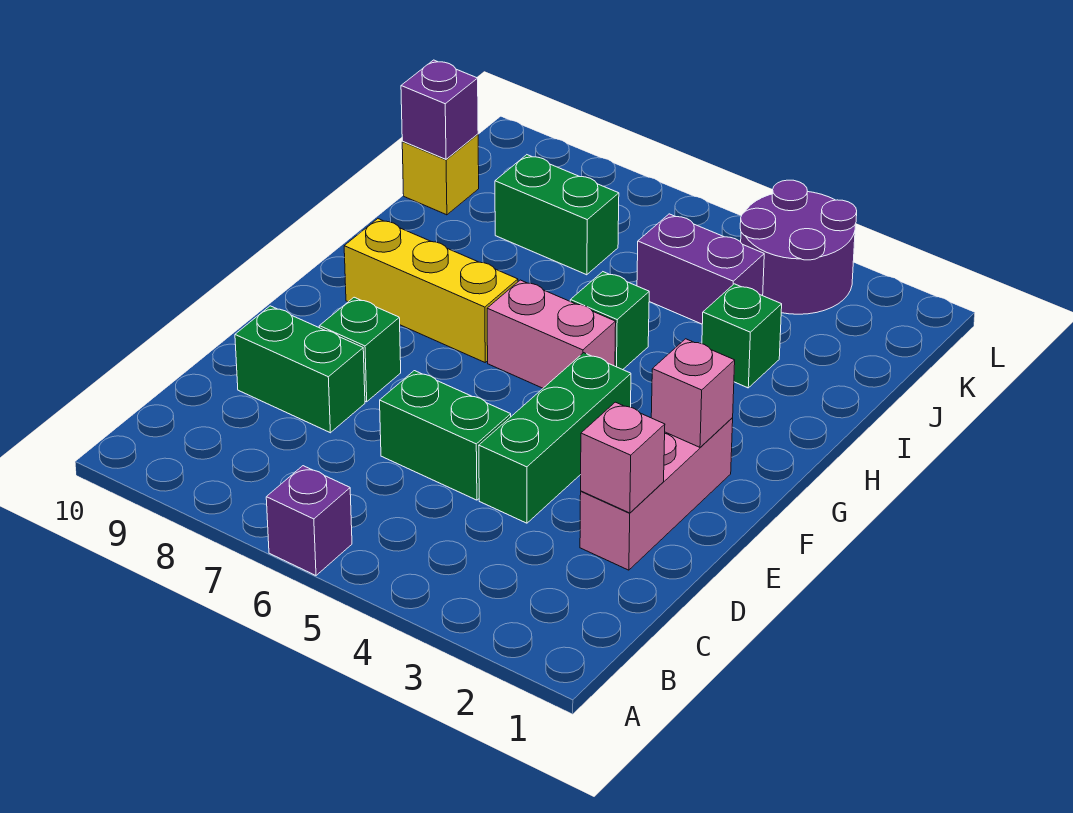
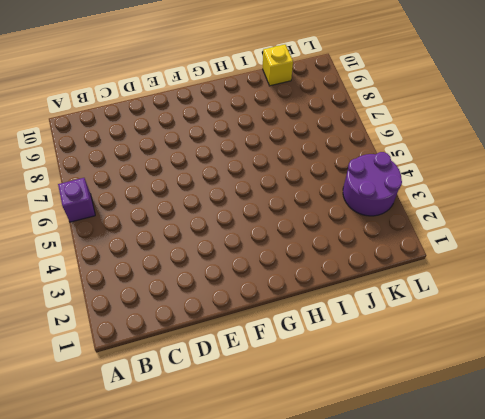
none -> pink brick D2:F2 level 1
none -> green brick D4:F4 level 1
none -> green brick D5:D6 level 1

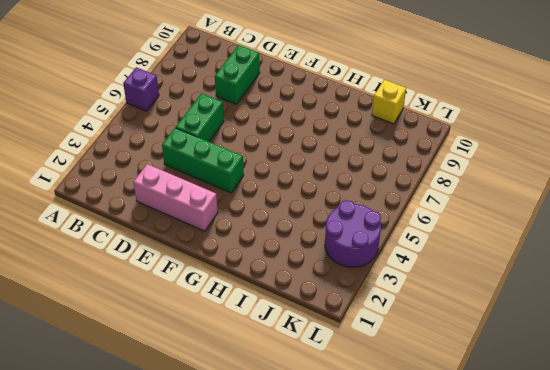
none -> green brick E8 level 1
none -> pink brick G5:G6 level 1
none -> yellow brick G7:G9 level 1

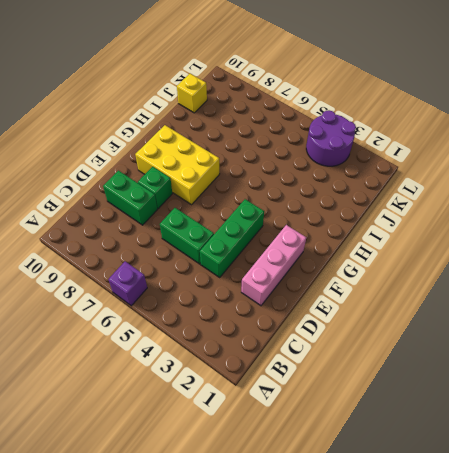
yellow brick F7:G9 level 1 -> yellow brick G7:G9 level 1
none -> pink brick G5:G6 level 1
none -> green brick H5 level 1
none -> green brick I3 level 1

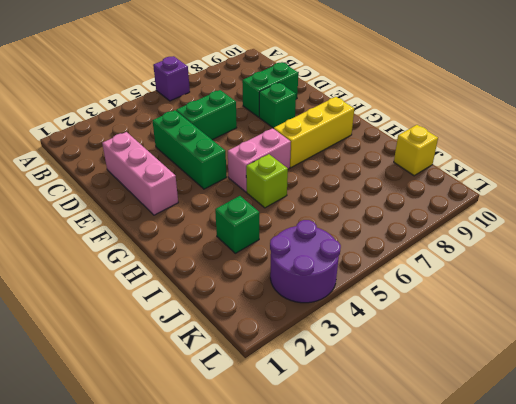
lime brick H5 level 1 -> green brick H5 level 1
none -> purple brick J4:J5 level 1
none -> green brick J7:J8 level 1
none -> pink brick D2 level 2

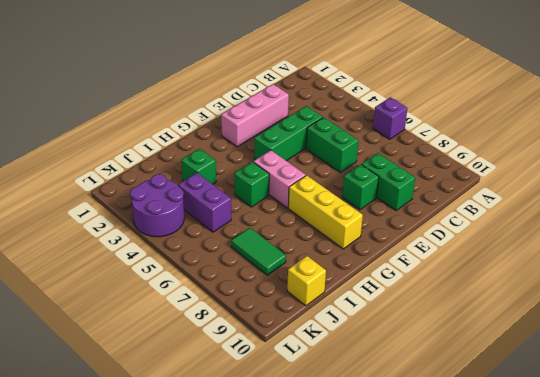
green tile J7:J8 level 1 -> green brick J7:J8 level 1
none -> pink brick D2 level 2
none -> pink brick F2 level 2
none -> purple brick J10 level 2

